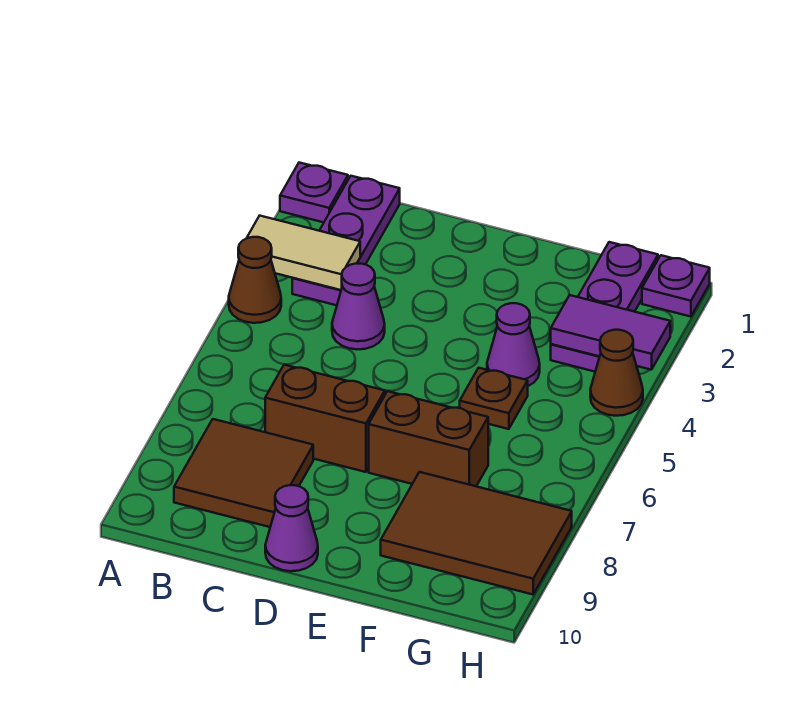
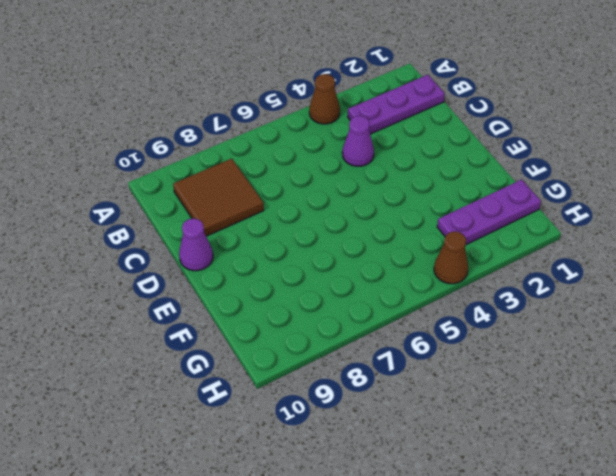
none -> purple plate A1 level 1
none -> brown brick C7:D7 level 1
none -> brown brick E7:F7 level 1

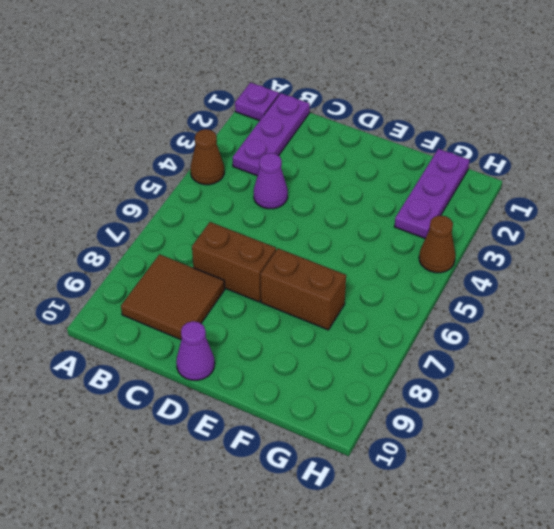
none -> purple cone F4 level 1
none -> brown plate F5 level 1
none -> brown tile F8:H9 level 1

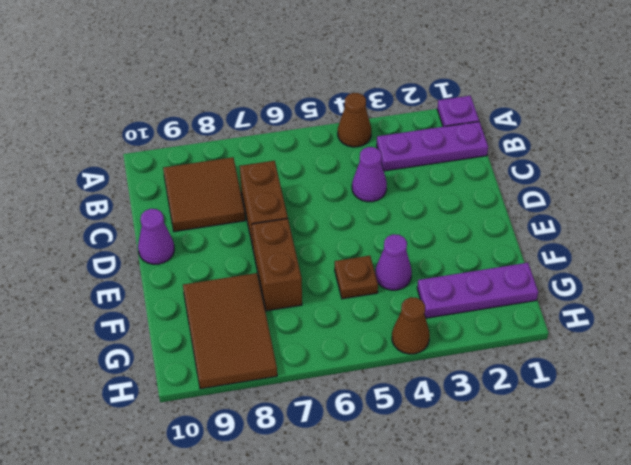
none -> purple plate H1 level 1
none -> tan tile A3:B3 level 2
none -> purple tile G3:H3 level 2

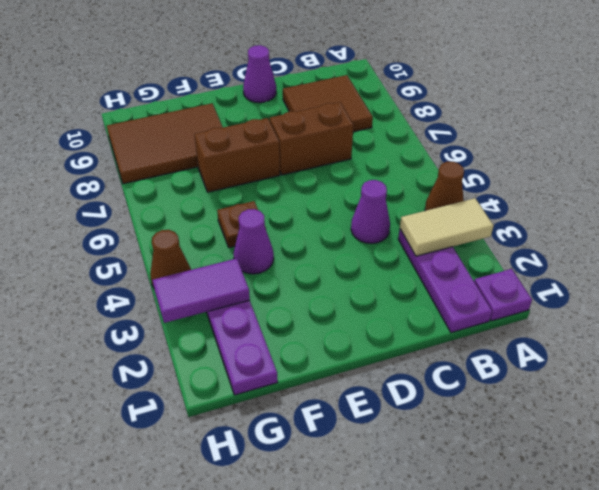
none -> purple plate H1 level 1

